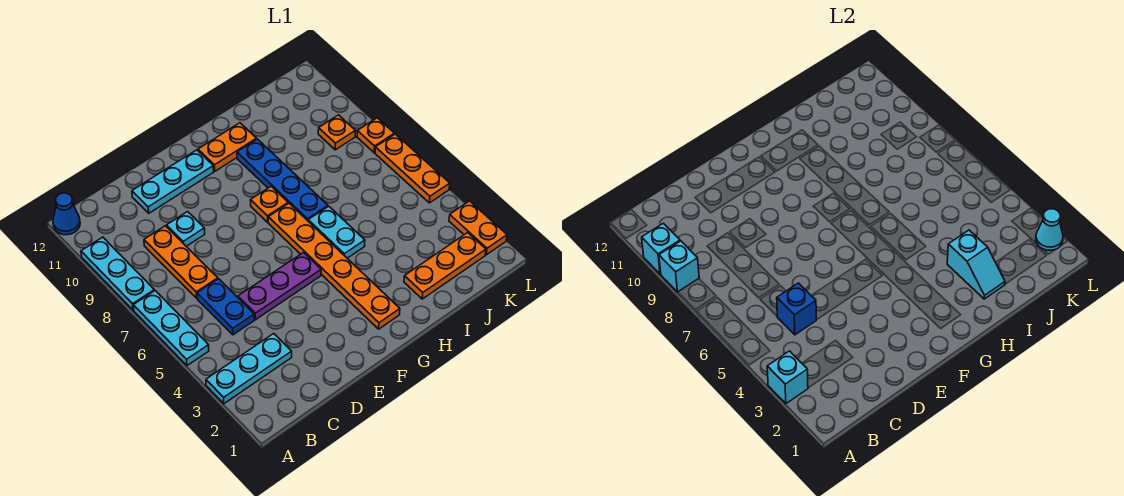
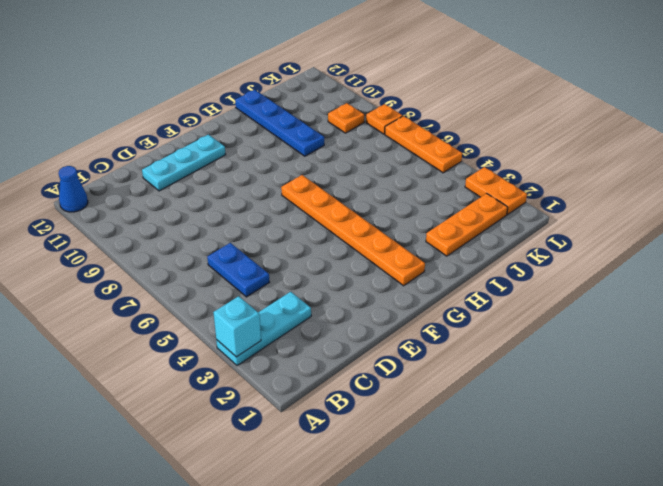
blue plate I9:I12 level 1 -> blue plate H7:H10 level 1
none -> cyan plate A5:A7 level 1
none -> cyan plate A8:A10 level 1
none -> orange plate C7:C9 level 1

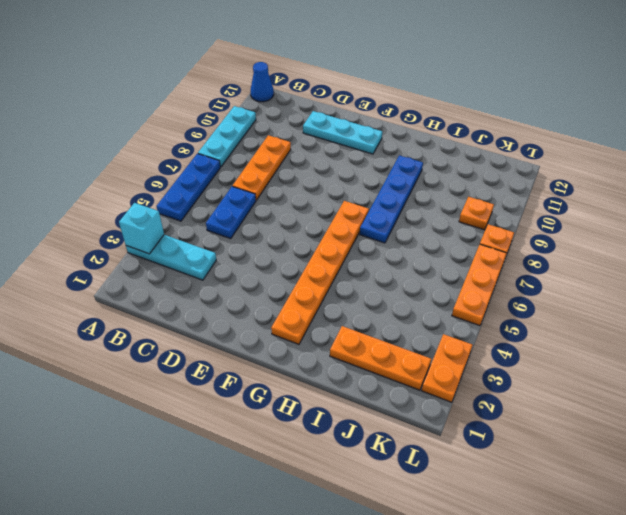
blue plate A5:A7 level 1 -> cyan plate A5:A7 level 1
none -> purple plate D5:F5 level 1
none -> cyan plate D9 level 1
none -> orange plate G8 level 1

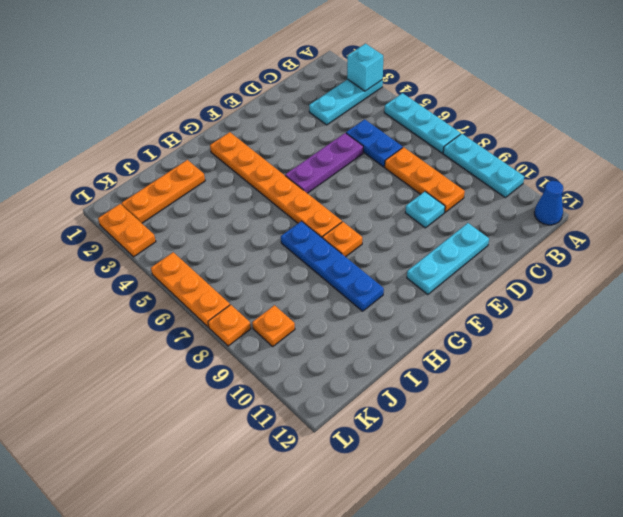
none -> orange plate G11:H11 level 1
none -> cyan plate H5:H6 level 1
none -> cyan brick A9 level 2

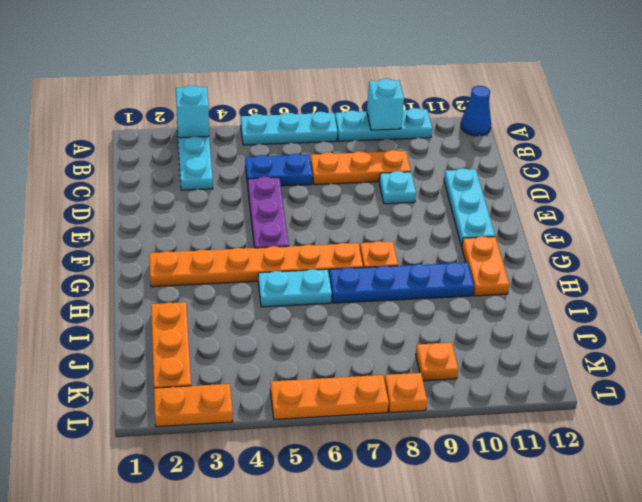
none -> cyan brick A10 level 2
none -> blue brick C5 level 2
none -> cyan slope I2:I3 level 2 top 3

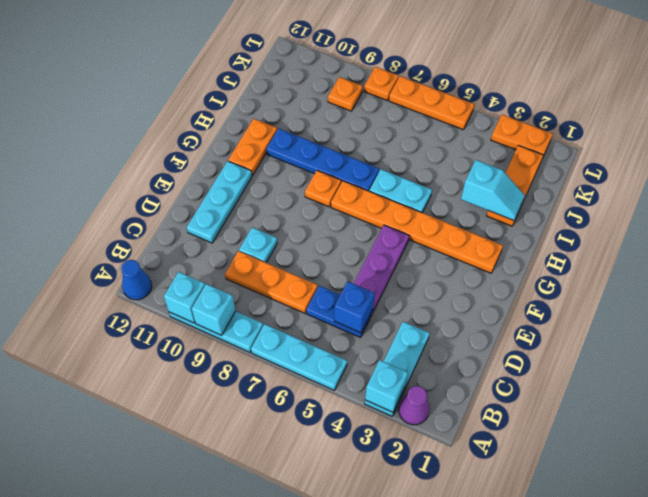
purple cone A2 level 1 -> none
none -> cyan cone L2 level 2

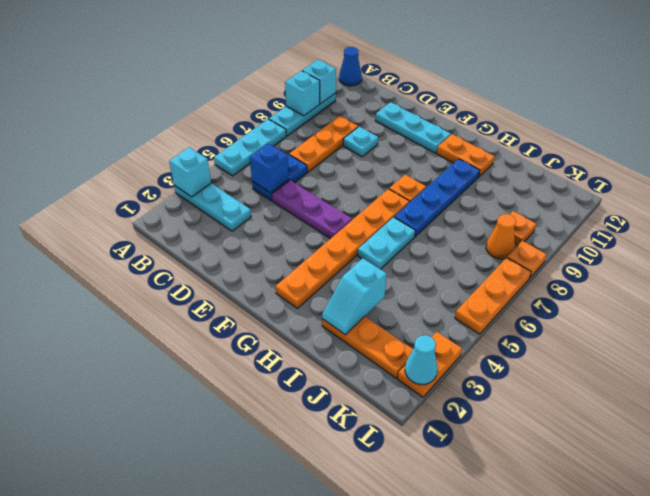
orange cone K8 level 1 -> none

